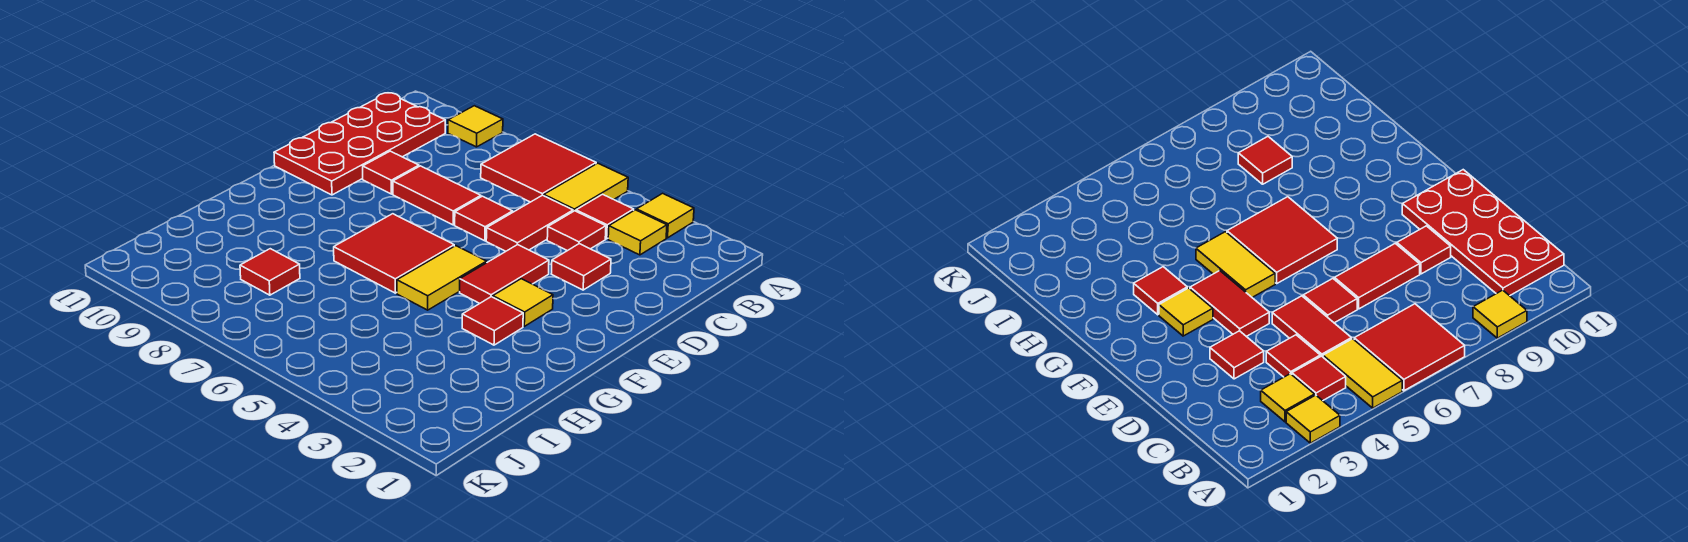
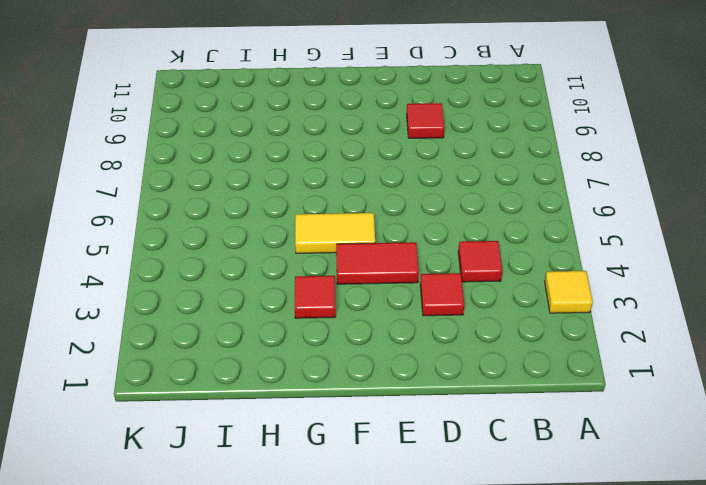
none -> yellow tile A5:B5 level 1
none -> red tile A6:B7 level 1
none -> yellow tile A9 level 1

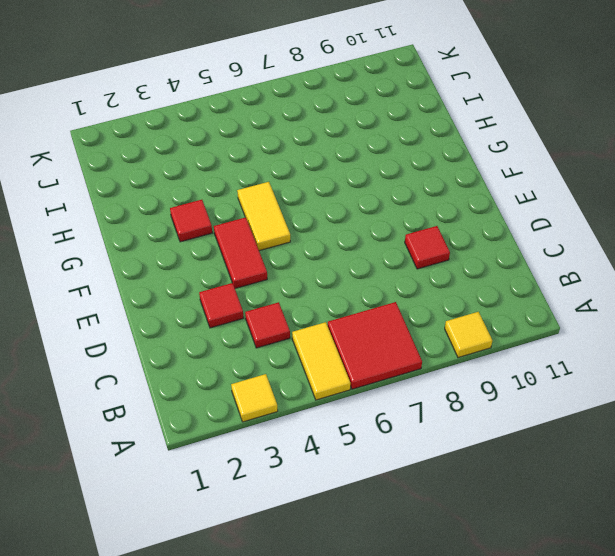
none -> yellow tile B3 level 1
none -> red tile B4 level 1
none -> red plate B10:E11 level 1

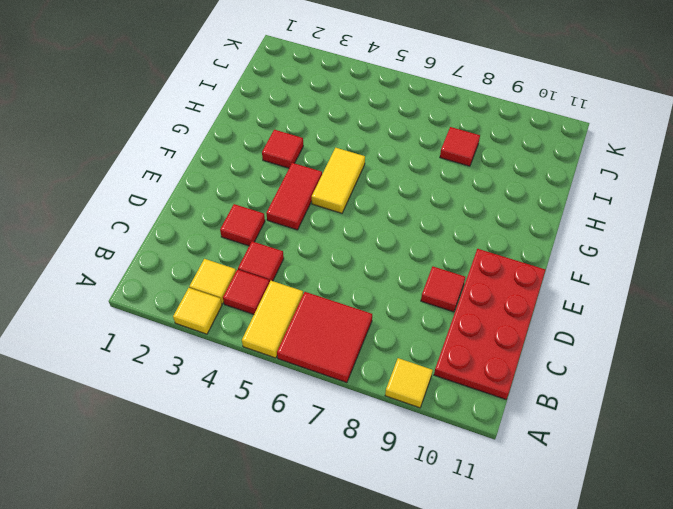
none -> red tile C5:D5 level 1
none -> red tile D6 level 1
none -> red tile D7:D8 level 1

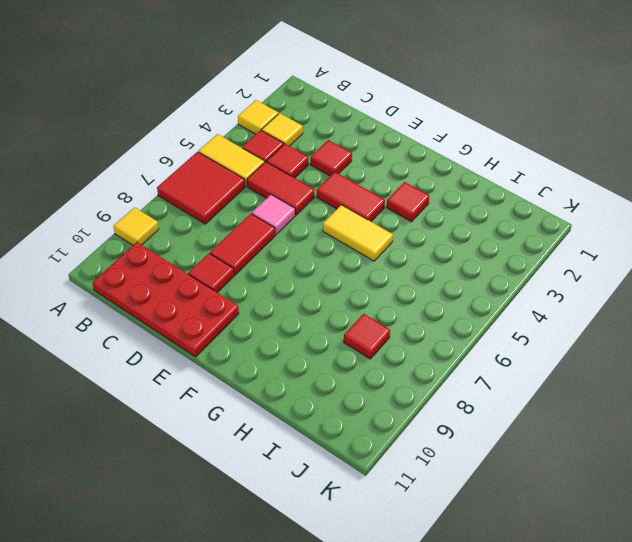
pink tile D6 level 1 -> red tile D6 level 1
none -> yellow tile F3 level 1
none -> red tile F6:G7 level 1

